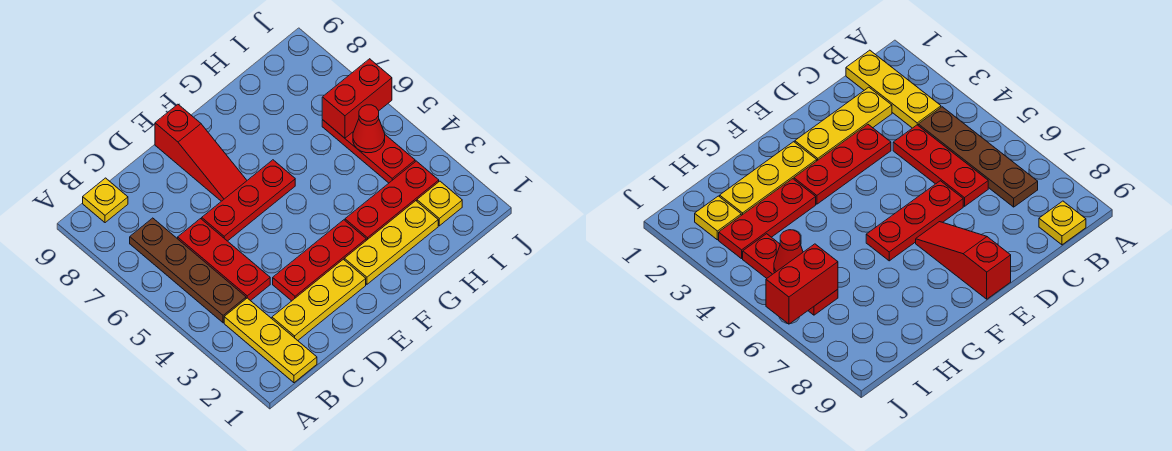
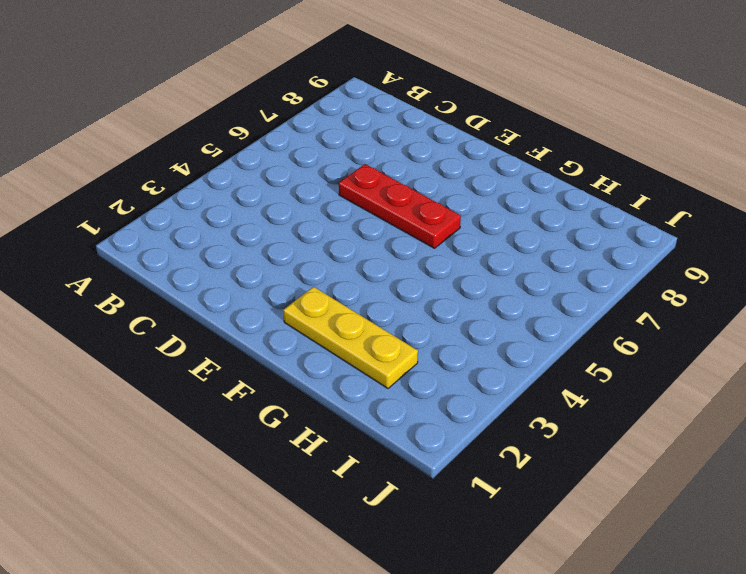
none -> yellow plate B1:B3 level 1
none -> brown plate B4:B7 level 1
none -> yellow plate B9 level 1

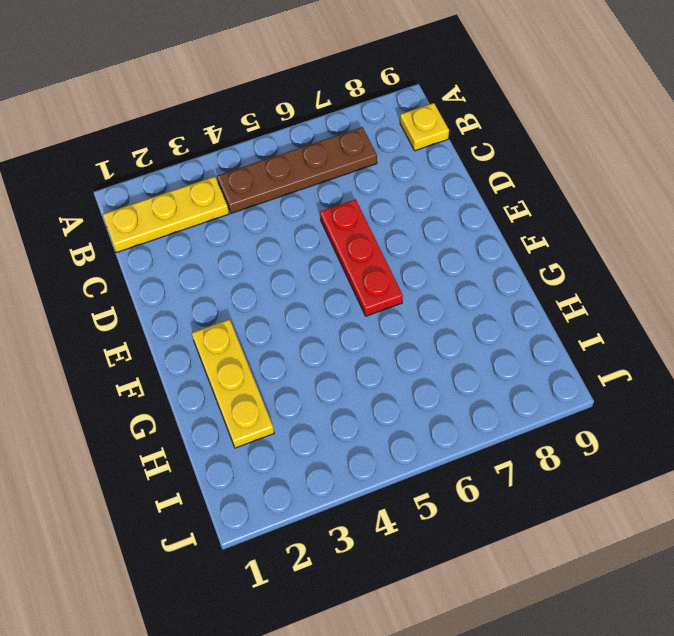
none -> yellow plate C2:E2 level 1
none -> red plate C4:C6 level 1
none -> red plate D3:F3 level 1

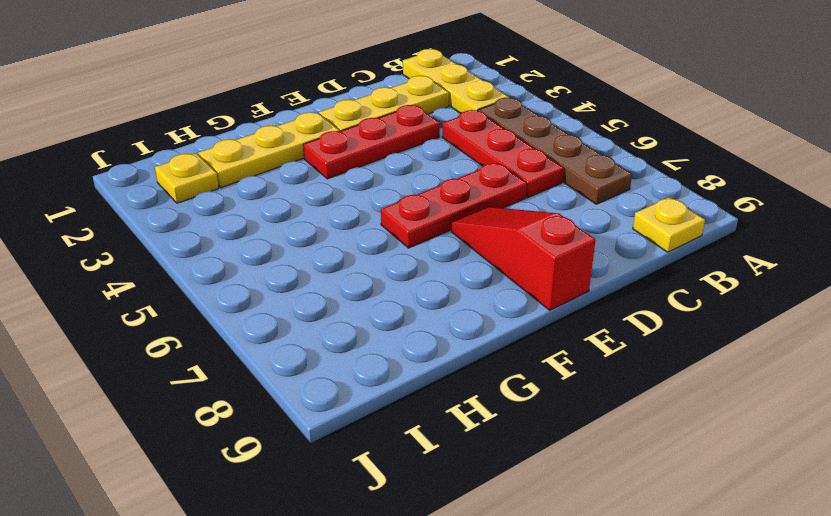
none -> red plate G3:I3 level 1
none -> red plate I4:I6 level 1
none -> red cone I5 level 2

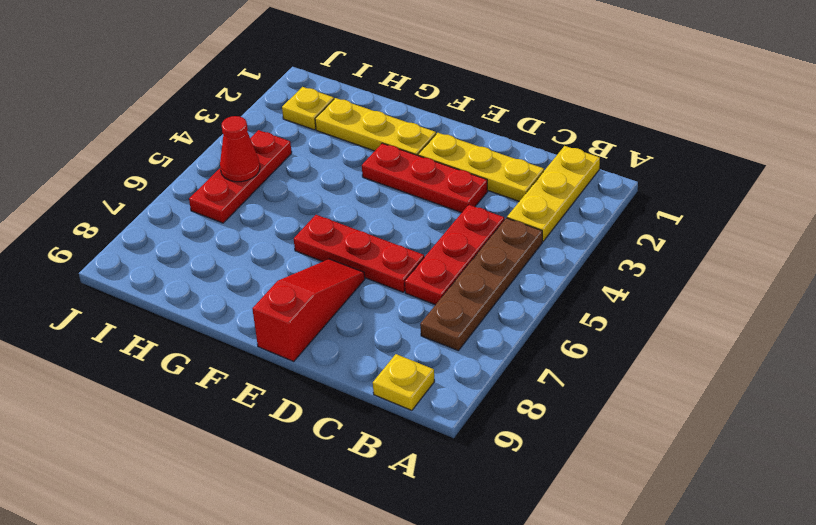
none -> red plate G3:I3 level 1
none -> red brick I6:J6 level 2

